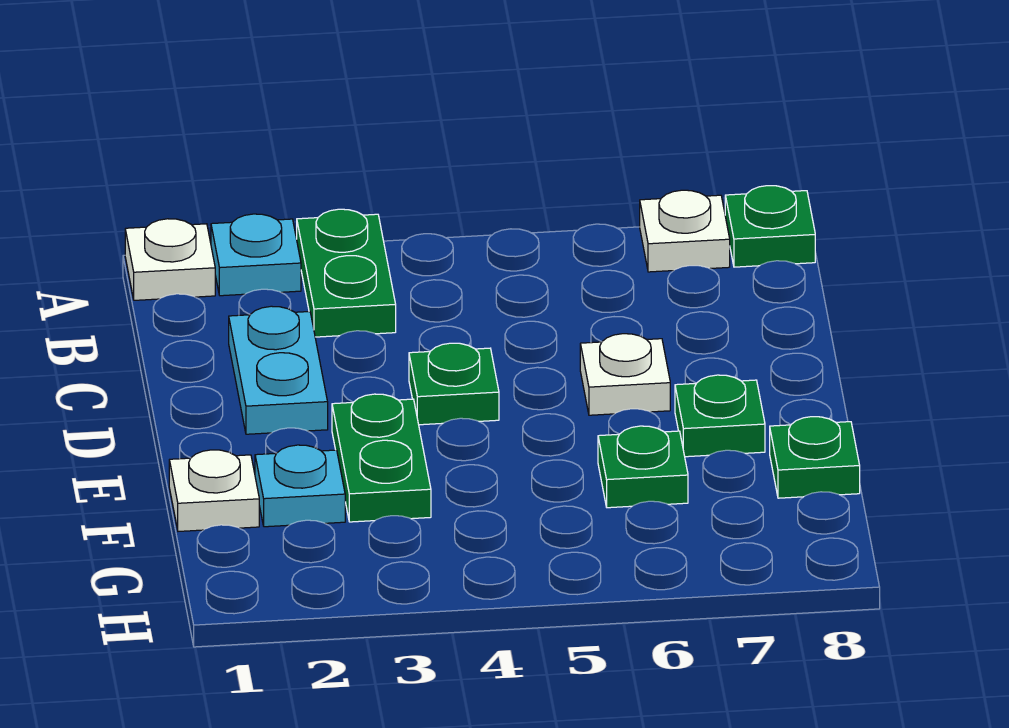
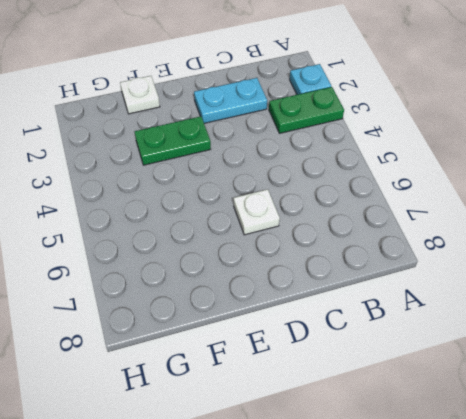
none -> white plate A1 level 1
none -> white plate A7 level 1
none -> green plate A8 level 1

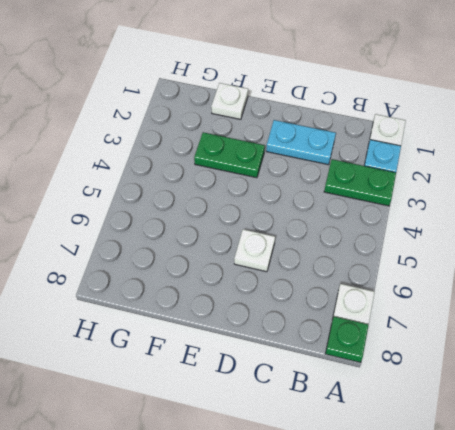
none -> green plate D4 level 1
none -> green plate E7 level 1
none -> cyan plate F2 level 1

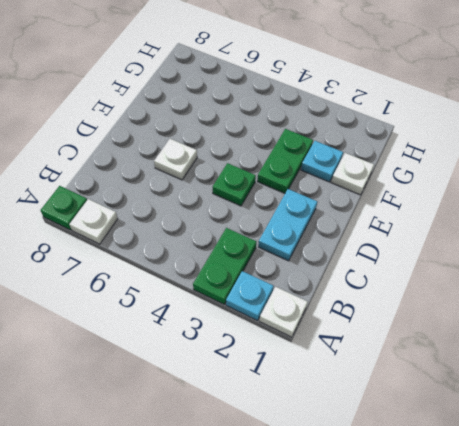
none -> green plate E7 level 1
none -> green plate F6 level 1
none -> green plate F8 level 1

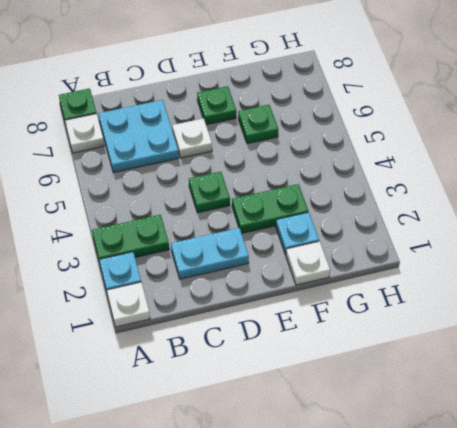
cyan plate B6:C7 level 1 -> none
none -> green plate F8 level 1

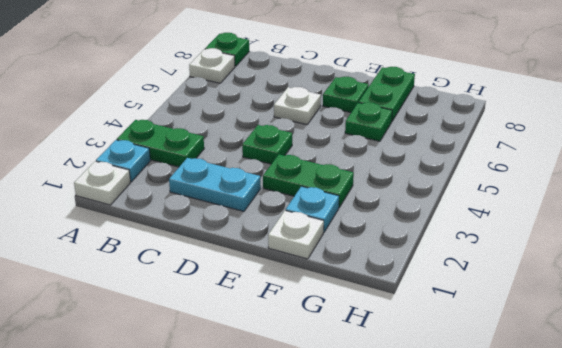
green plate F7:F8 level 1 -> green plate F8 level 1

